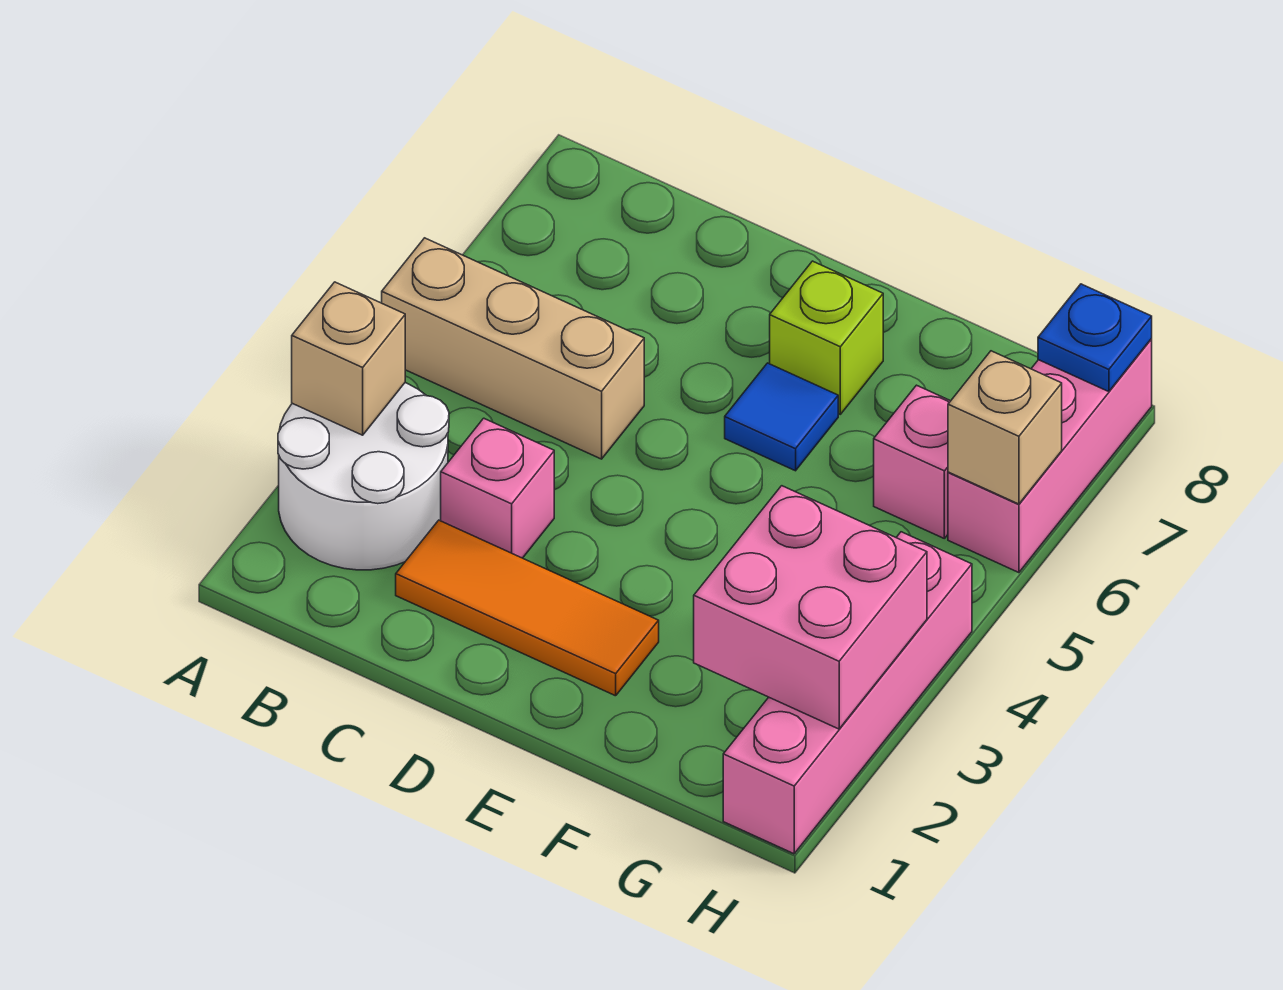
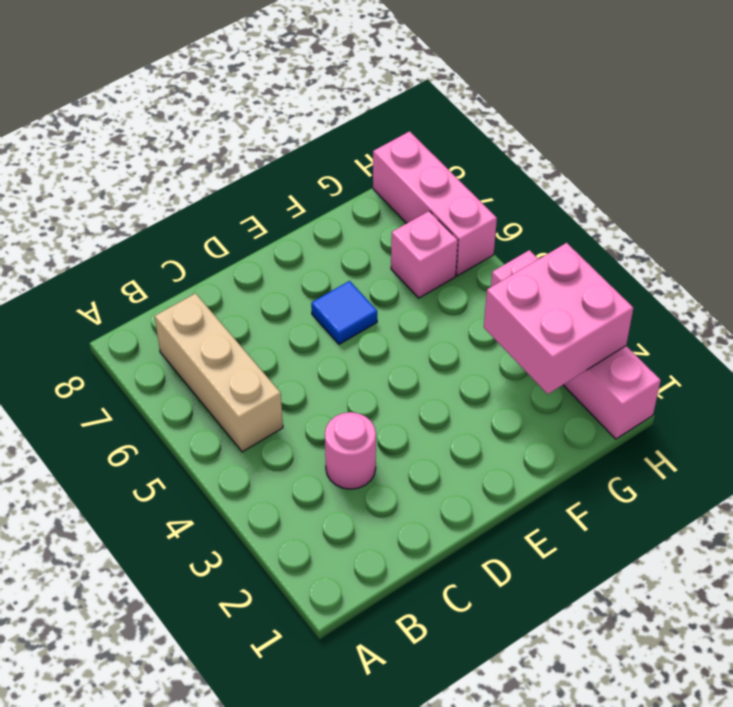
tan brick B5:B7 level 1 -> tan brick A5:C5 level 1
pink round brick C3 level 1 -> pink brick C3 level 1
none -> white round brick A2:B3 level 1
none -> orange tile C2:E2 level 1
none -> lime brick E7 level 1

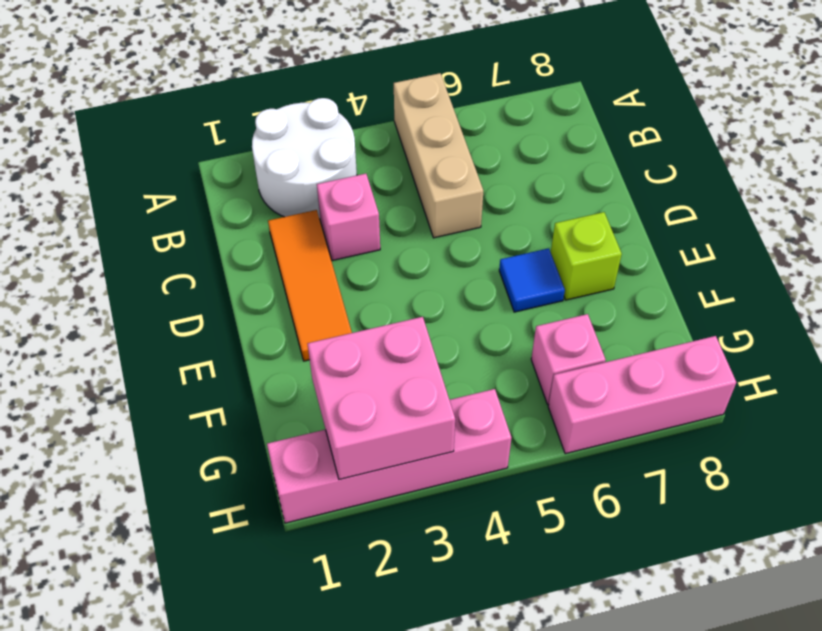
none -> tan brick A3 level 2
none -> tan brick H6 level 2
none -> blue plate H8 level 2

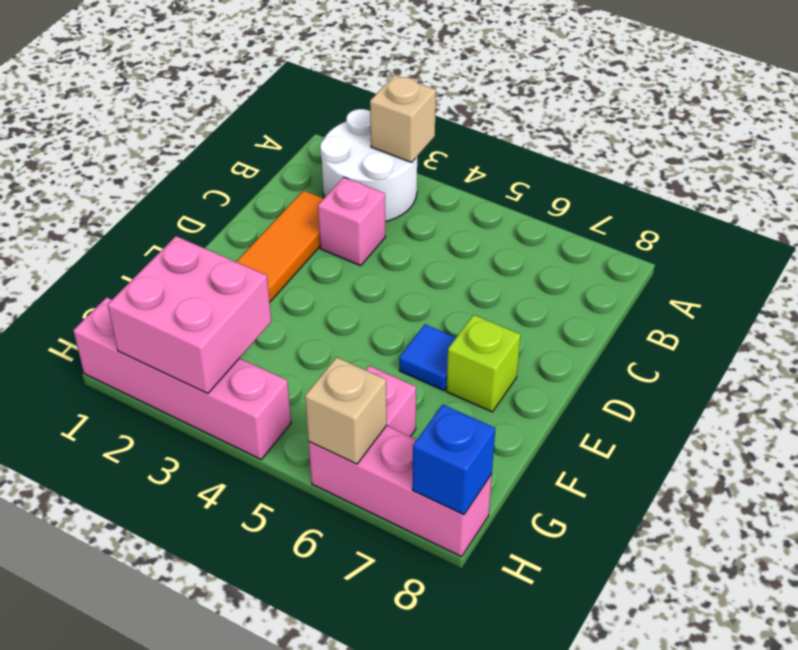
blue brick H8 level 2 -> blue plate H8 level 2
none -> tan brick A5:C5 level 1

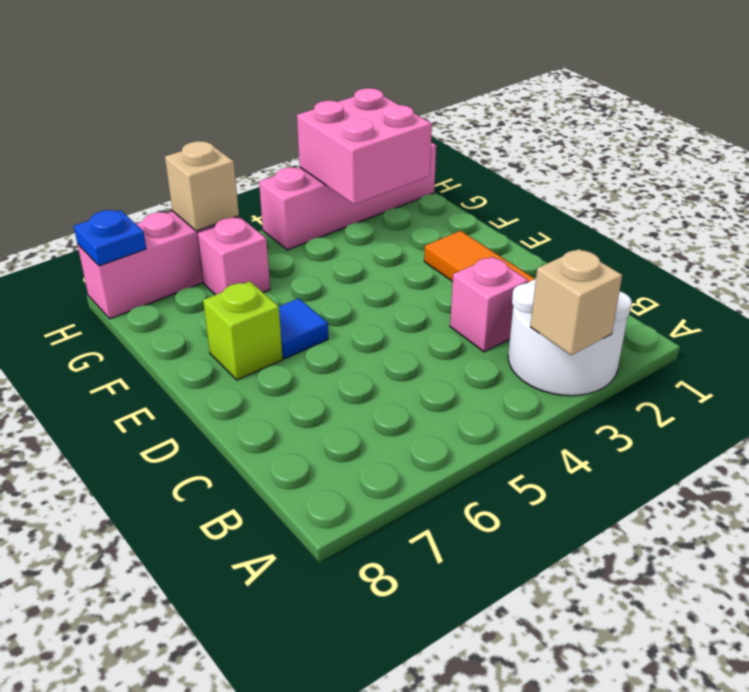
none -> tan brick A5:C5 level 1

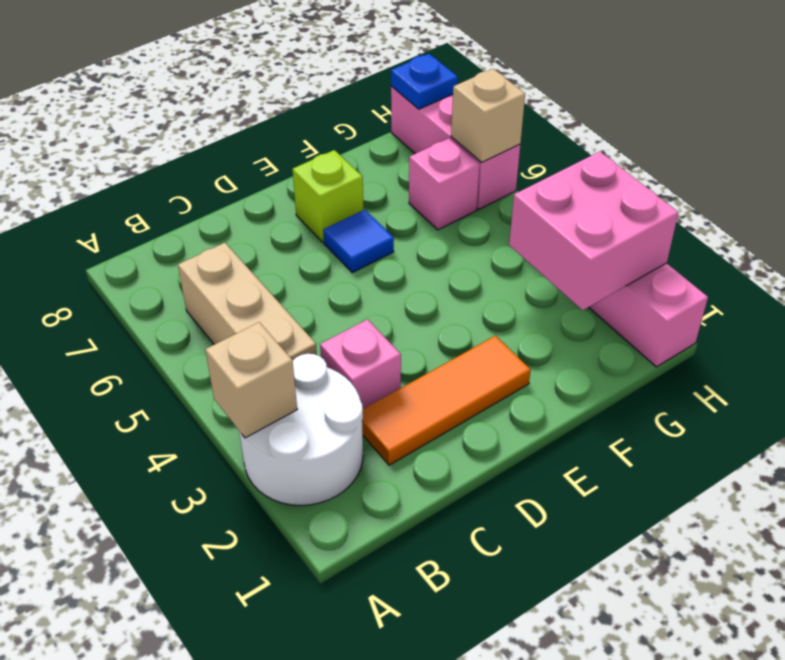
tan brick B4:B6 level 1 -> tan brick A5:C5 level 1

